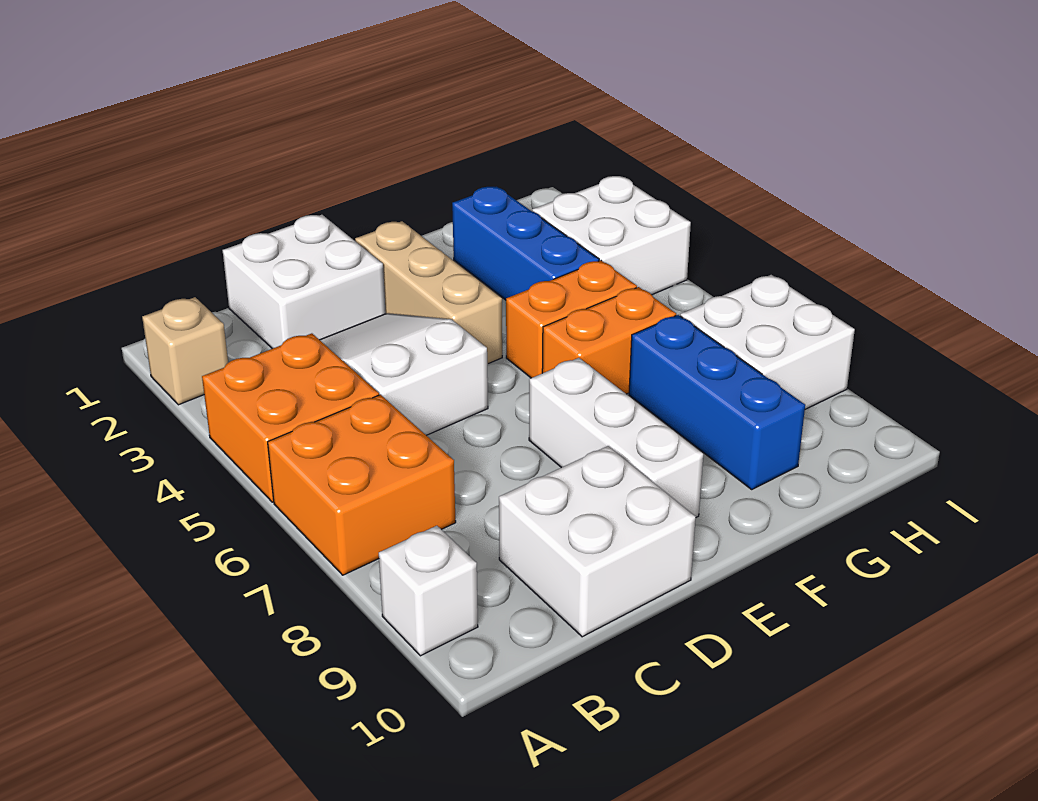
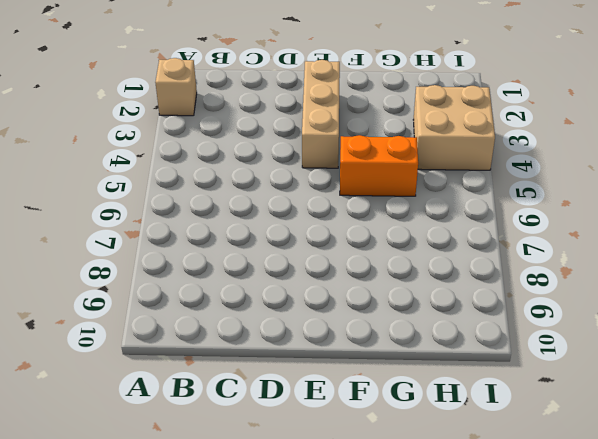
tan brick H3:I4 level 1 -> white brick H3:I4 level 1
none -> orange brick A4:B5 level 1
none -> orange brick A6:B7 level 1
none -> white brick A9 level 1

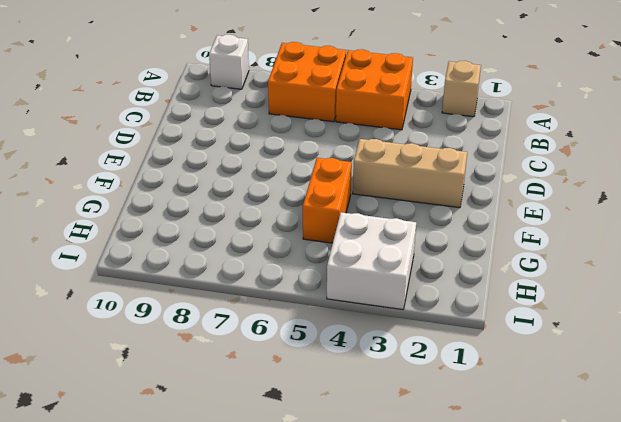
none -> white brick C1:D2 level 1
none -> white slope C3:D5 level 1 top 5
none -> white brick C9:D10 level 1

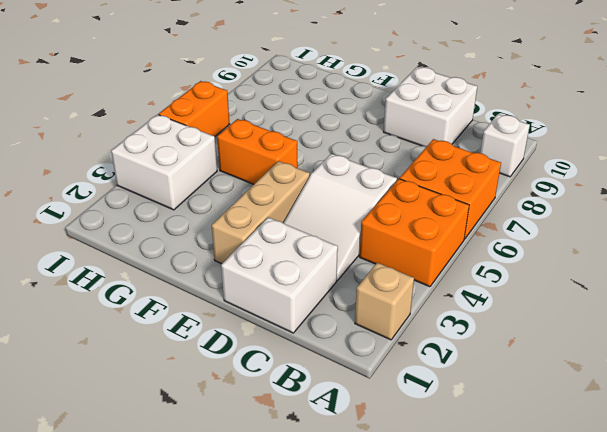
orange brick I5:I6 level 1 -> orange brick F6:G6 level 1
none -> white brick E7:E9 level 1
none -> blue brick G2:G4 level 1
none -> blue brick G7:G9 level 1

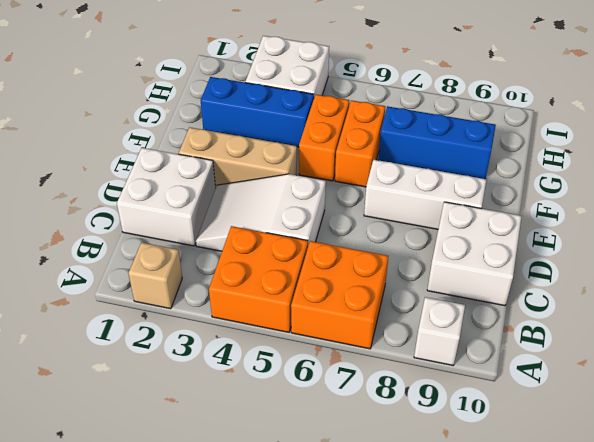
none -> white brick H7:I8 level 1

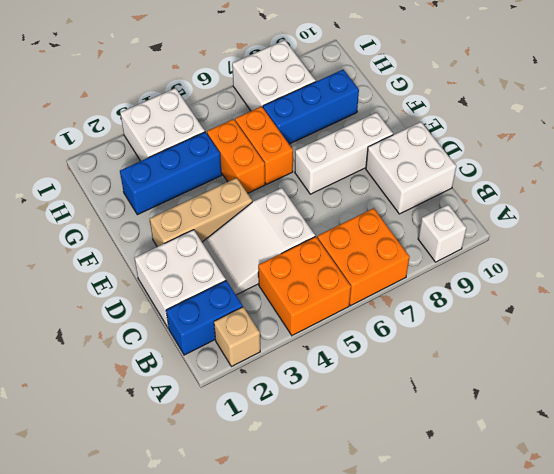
blue brick B1:B2 level 1 -> none

